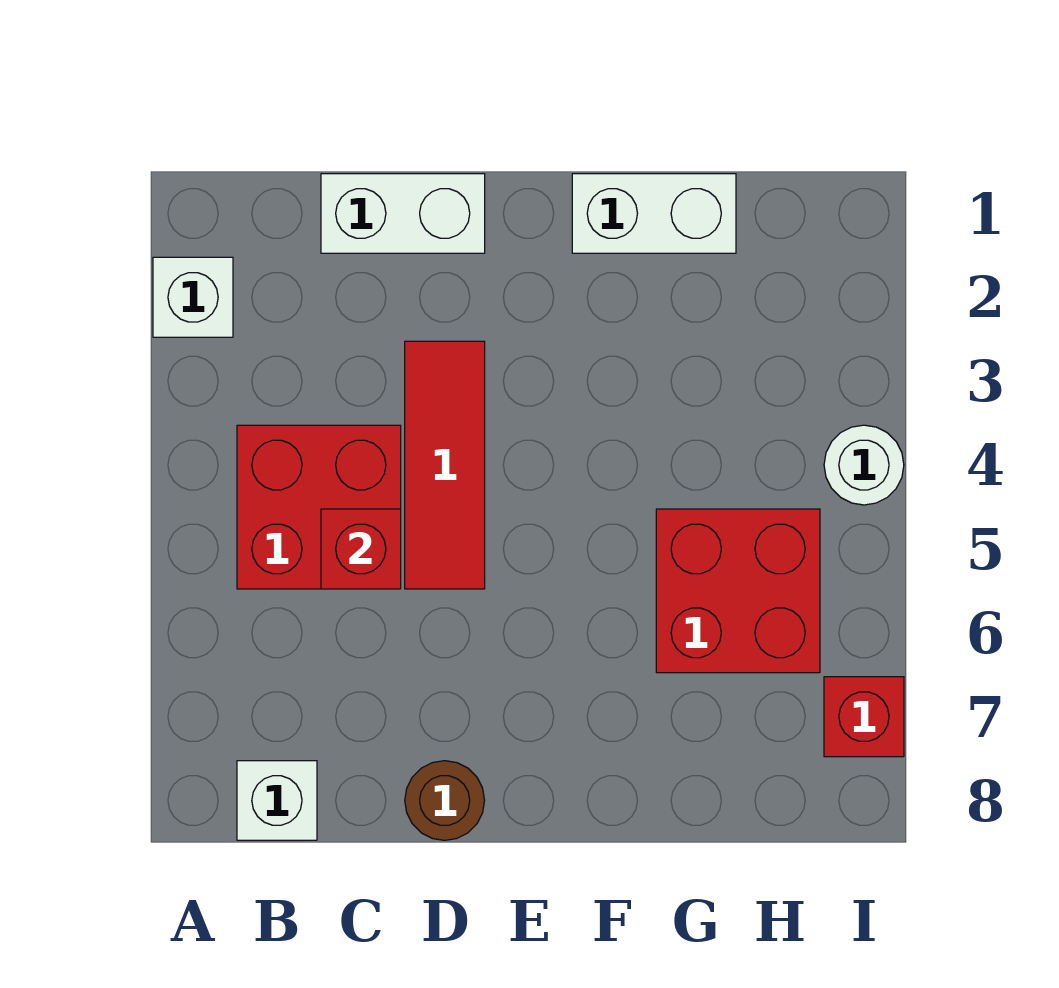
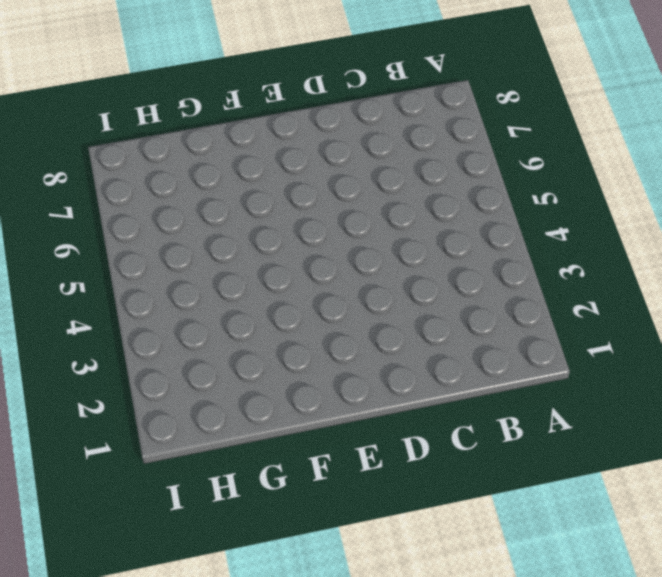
none -> white brick A2 level 1
none -> red brick B4:C5 level 1

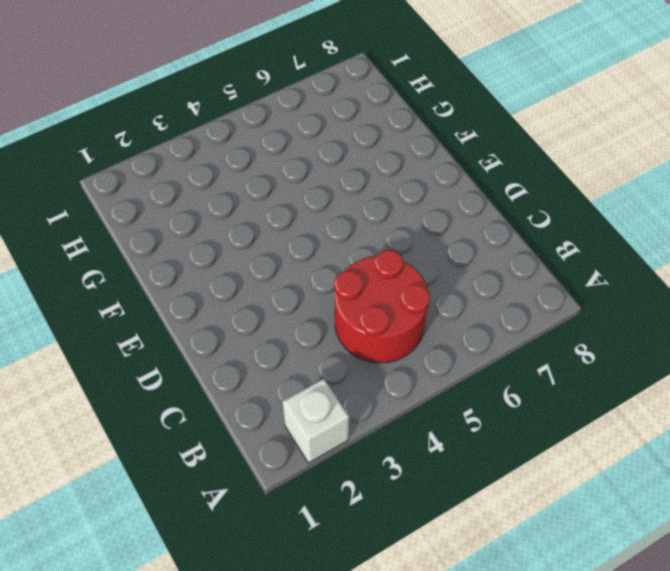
red round brick B4:C5 level 1 -> red brick B4:C5 level 1
none -> white brick B8 level 1
none -> white brick C1:D1 level 1

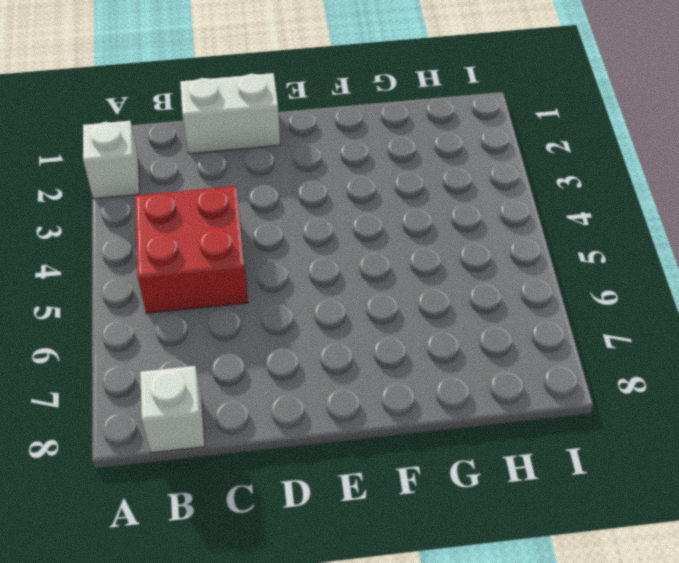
none -> red tile D3:D5 level 1
none -> brown round brick D8 level 1

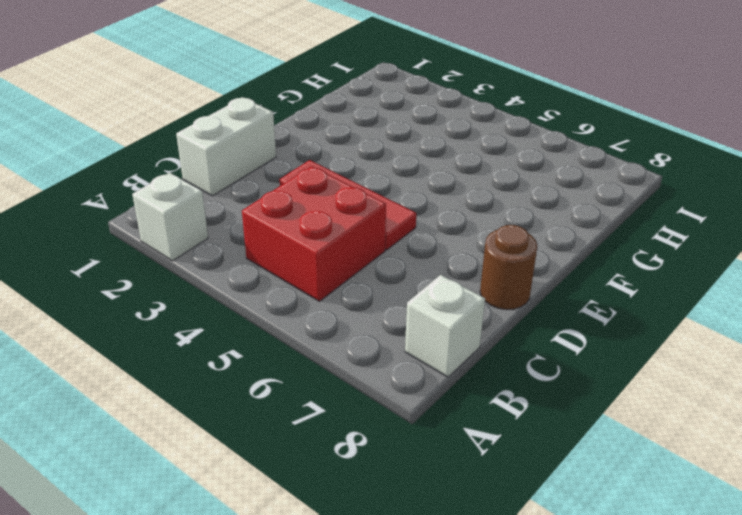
none -> white brick F1:G1 level 1
none -> red brick G5:H6 level 1

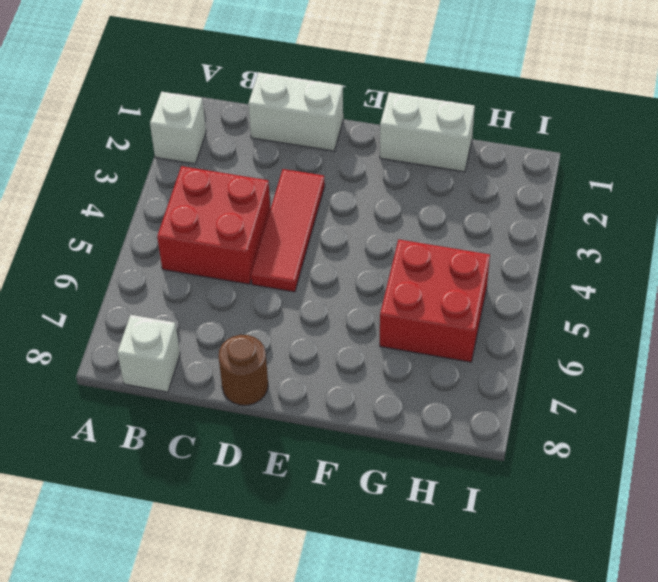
none -> white round brick I4 level 1
none -> red brick I7 level 1

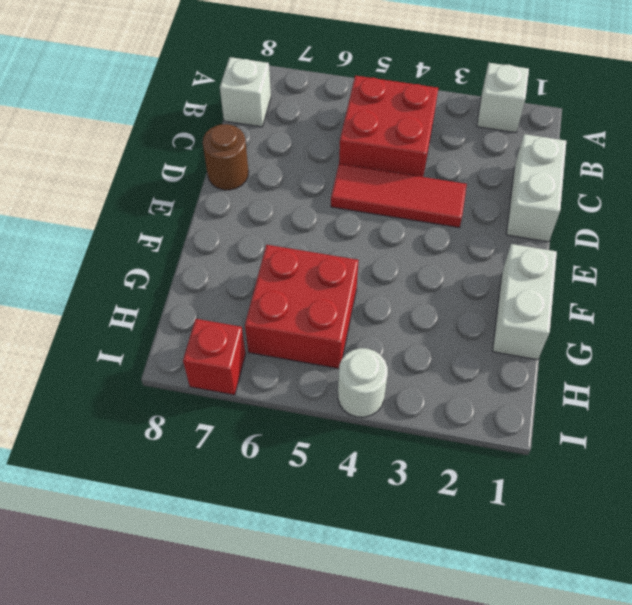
none -> red brick C5 level 2

